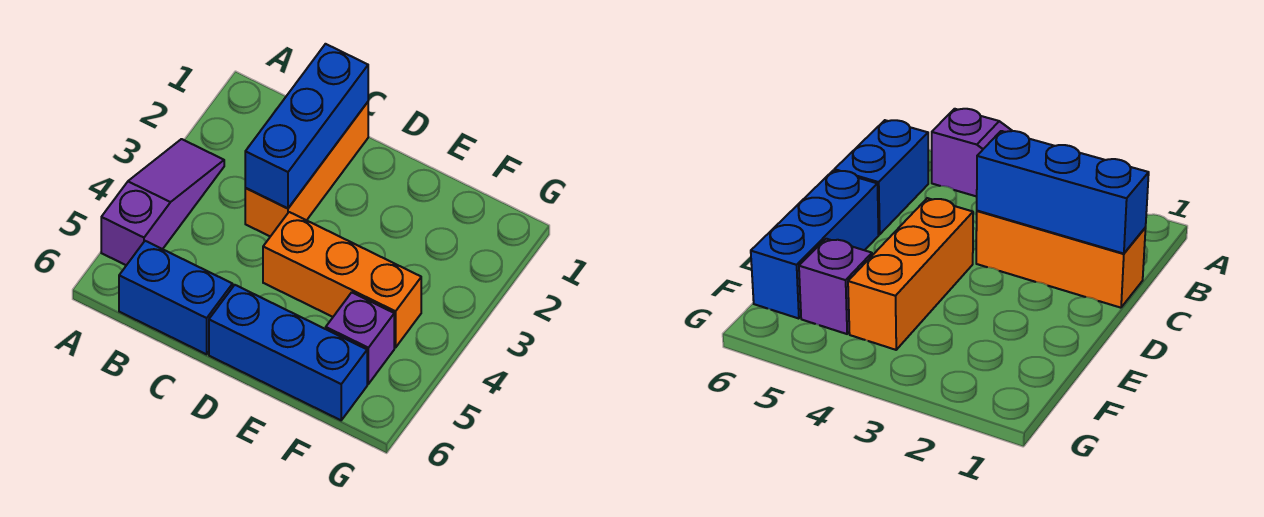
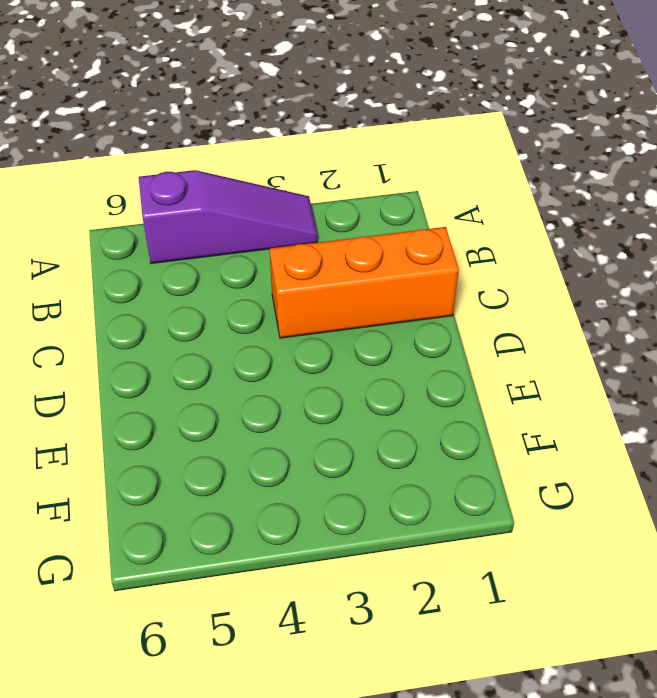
none -> blue brick B6:C6 level 1
none -> orange brick D4:F4 level 1

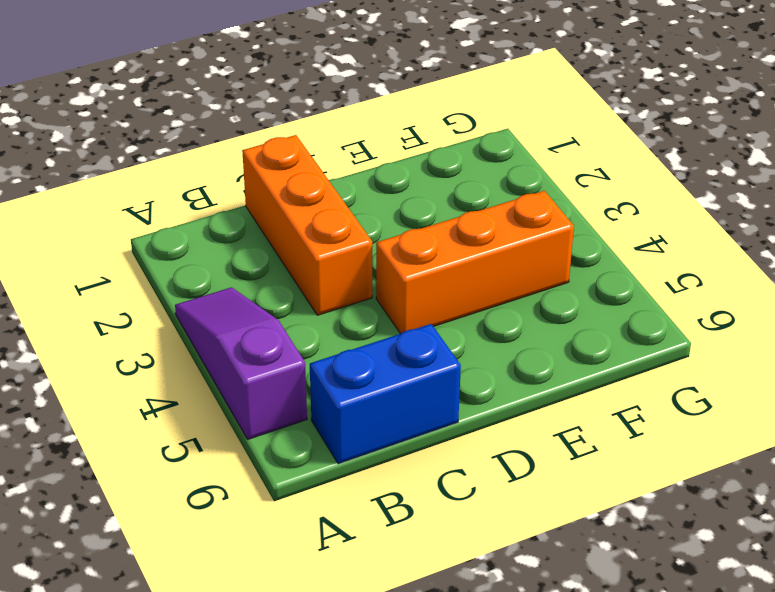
none -> blue brick D6:F6 level 1
none -> purple brick F5 level 1

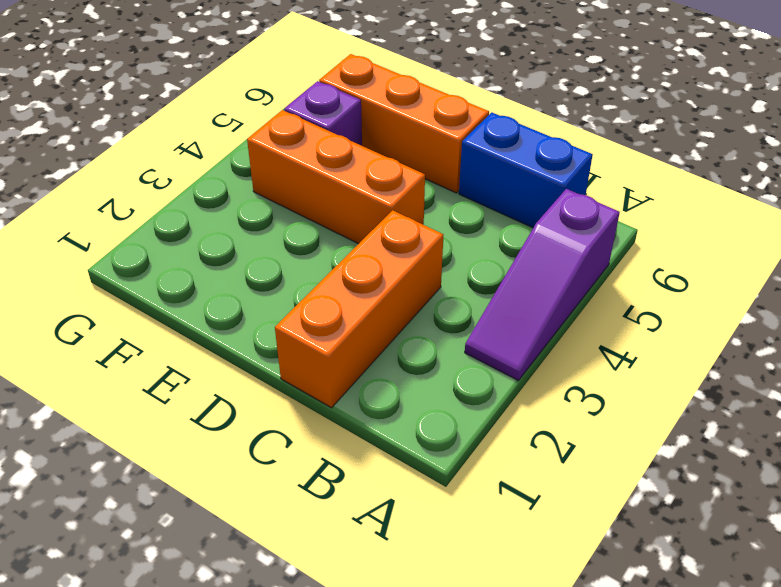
orange brick D6:F6 level 1 -> blue brick D6:F6 level 1
none -> blue brick C1:C3 level 2

